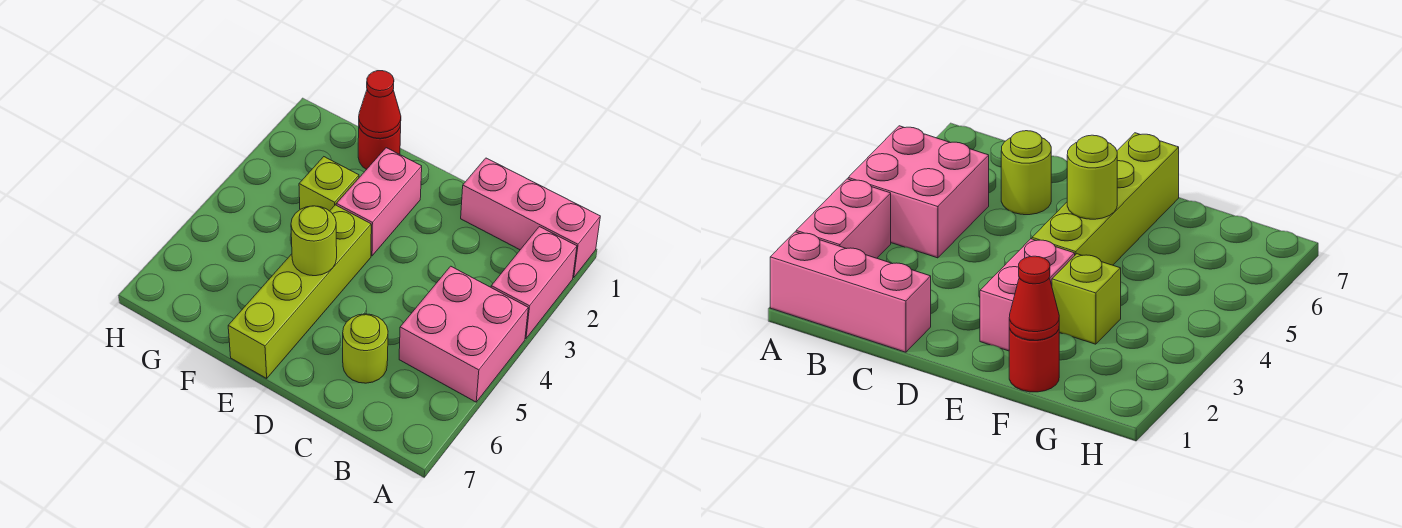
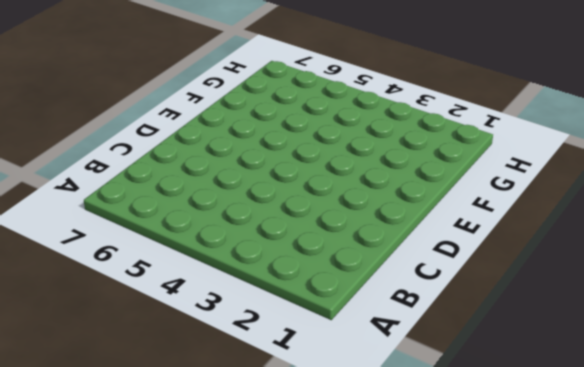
none -> pink brick A1:C1 level 1
none -> pink brick A2:A3 level 1

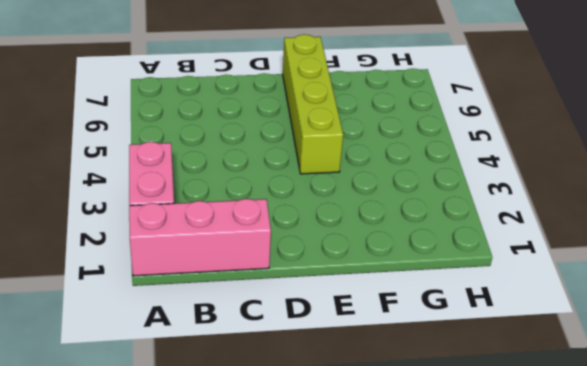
none -> pink brick A4:B5 level 1
none -> lime round brick C6 level 1

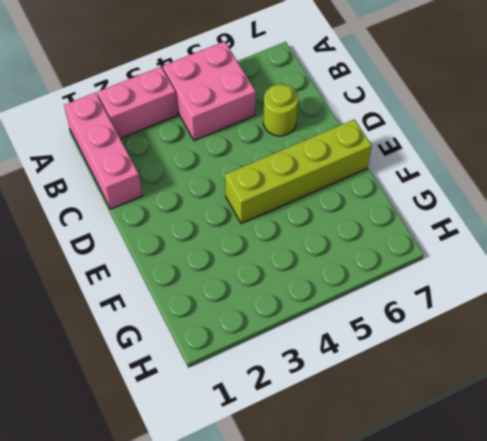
none -> pink brick E2:E3 level 1
none -> red round brick F1 level 1

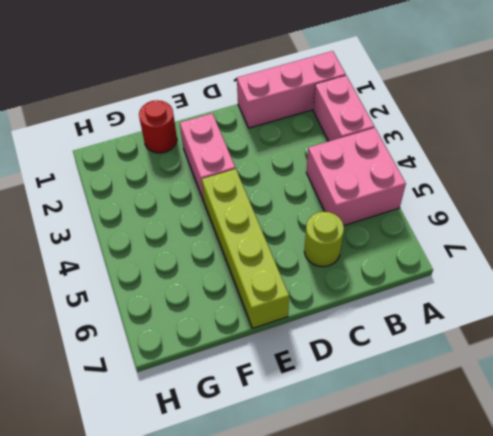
none -> lime brick F3 level 1
none -> lime round brick E5 level 2

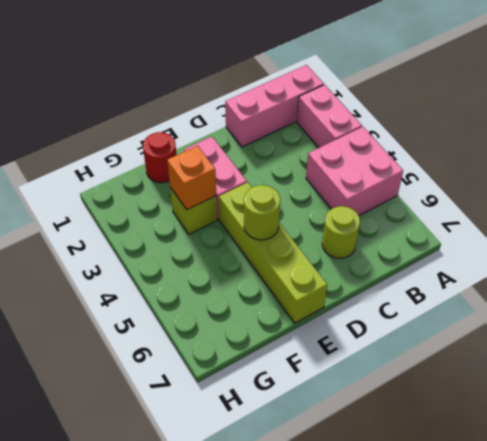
orange brick F3 level 2 -> none
none -> red cone F1 level 2

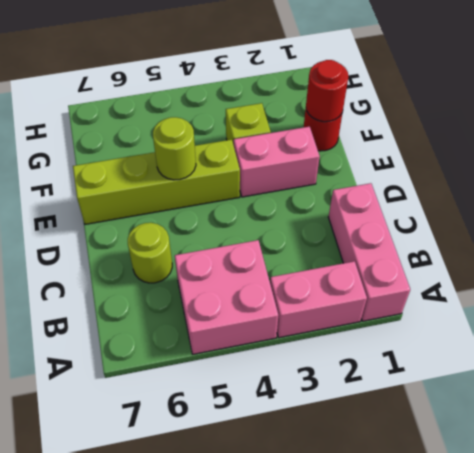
red round brick F1 level 2 -> red cone F1 level 2

